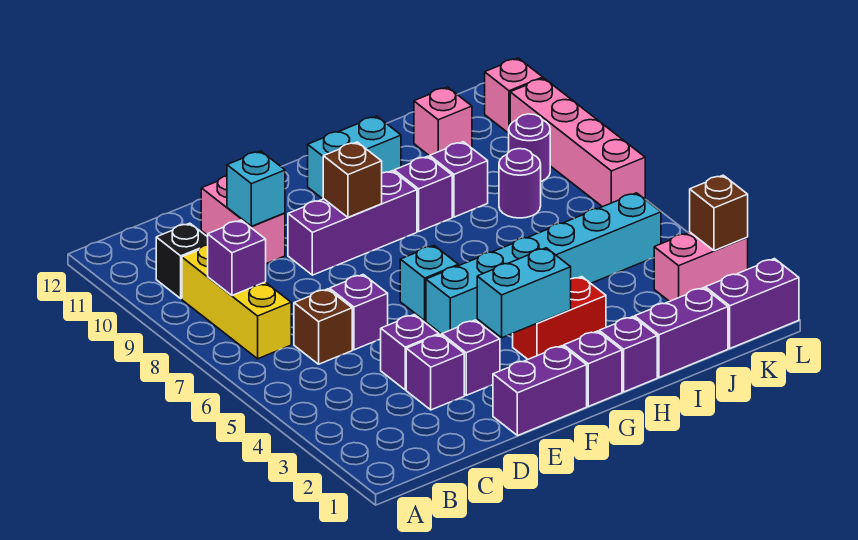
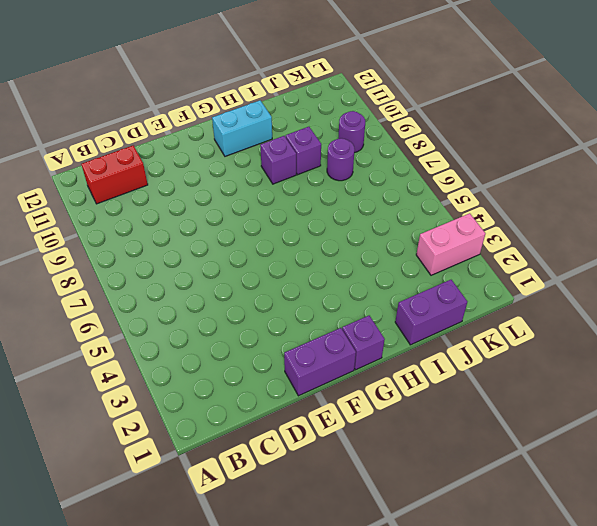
red brick B11:C11 level 1 -> red brick G3:H3 level 1
none -> yellow brick B7:B9 level 1
none -> black brick B10 level 1
none -> brown brick C6 level 1
none -> purple brick D3 level 1

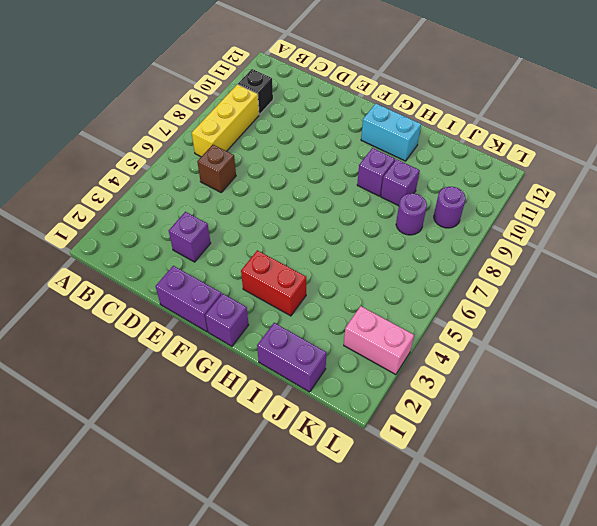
none -> purple brick D4 level 1
none -> purple brick D6 level 1
none -> pink brick D10:D11 level 1
none -> purple brick E3 level 1

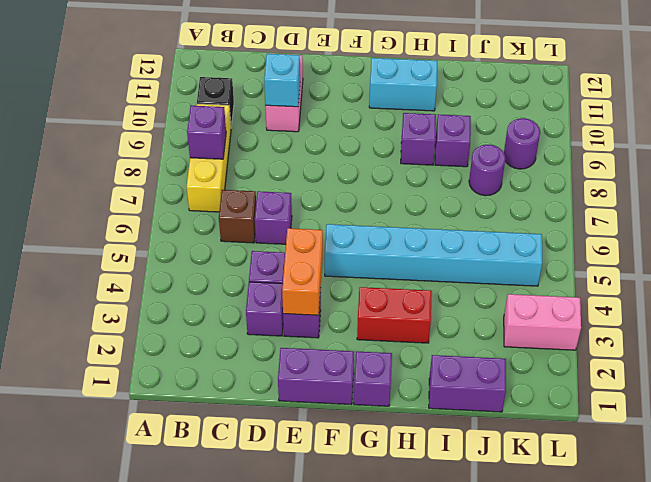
orange brick E3:E4 level 2 -> none
none -> purple brick E9:G9 level 1
none -> cyan brick F6 level 1
none -> purple brick H1 level 1
none -> pink brick J11 level 1

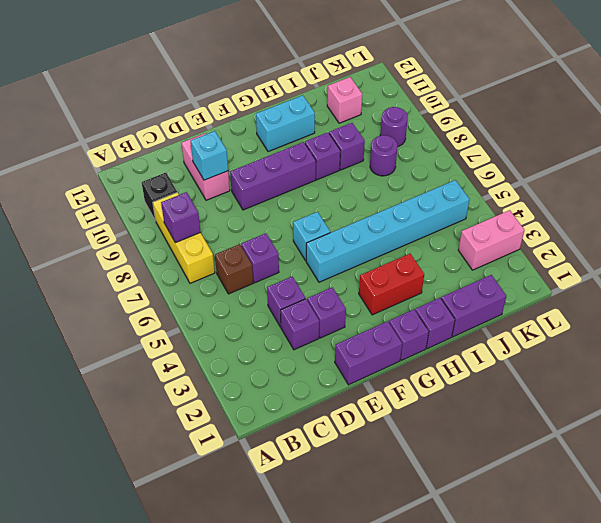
none -> purple brick K1:L1 level 1
none -> pink brick L7:L10 level 1
none -> pink brick L11 level 1
none -> cyan brick F3:G3 level 2

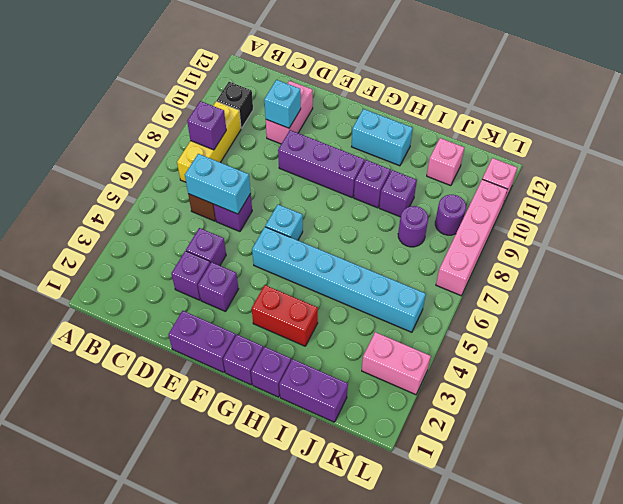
cyan brick C6:D6 level 2 -> cyan brick F3:G3 level 2
none -> purple brick K1:L1 level 1
none -> brown brick F9 level 2
none -> brown brick L3 level 2

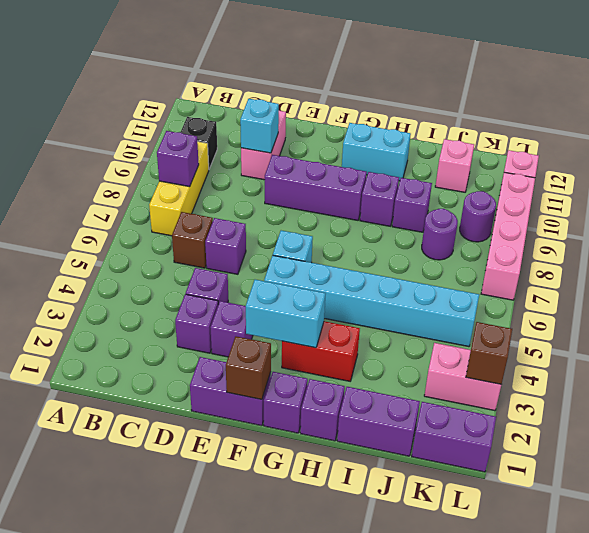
brown brick F1 level 2 -> brown brick F9 level 2

